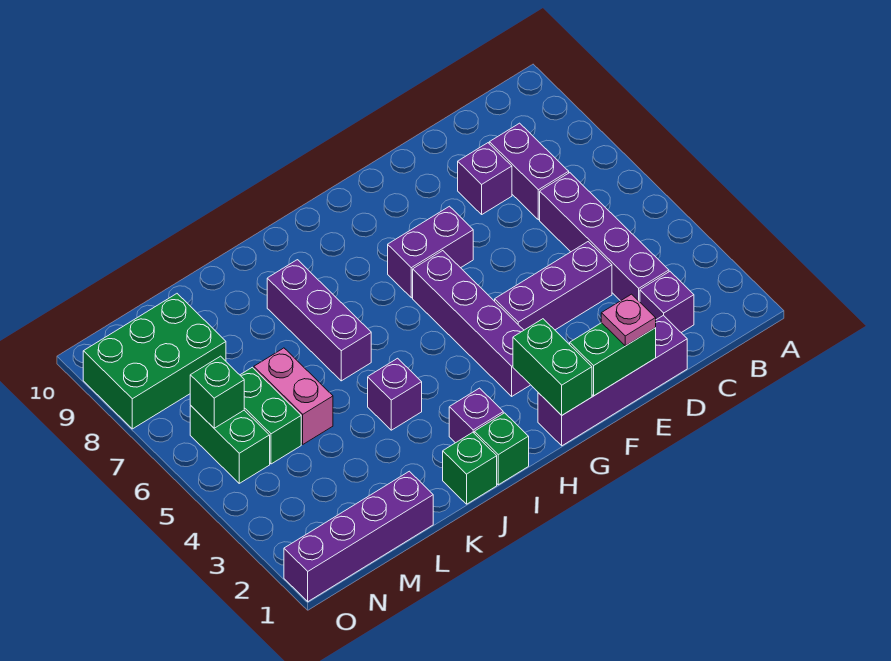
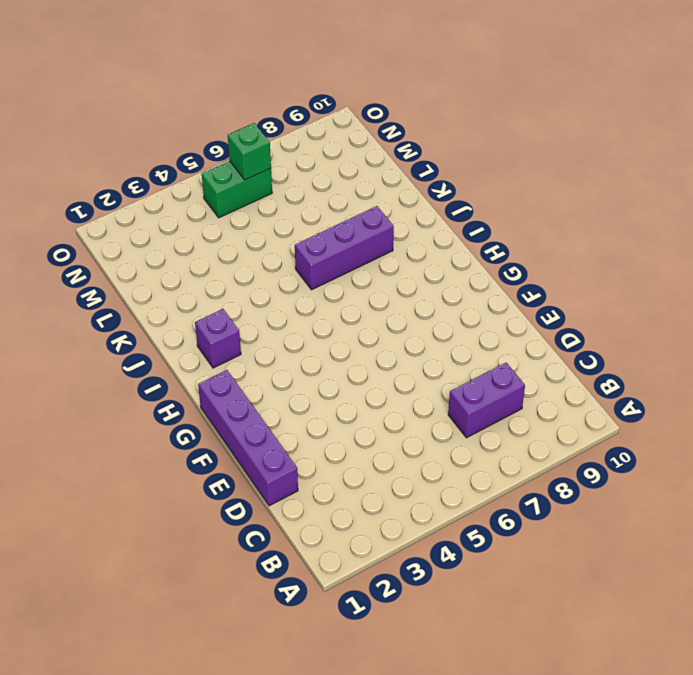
none -> purple brick C2 level 1
none -> purple brick C3:C6 level 1
none -> purple brick D4:F4 level 1

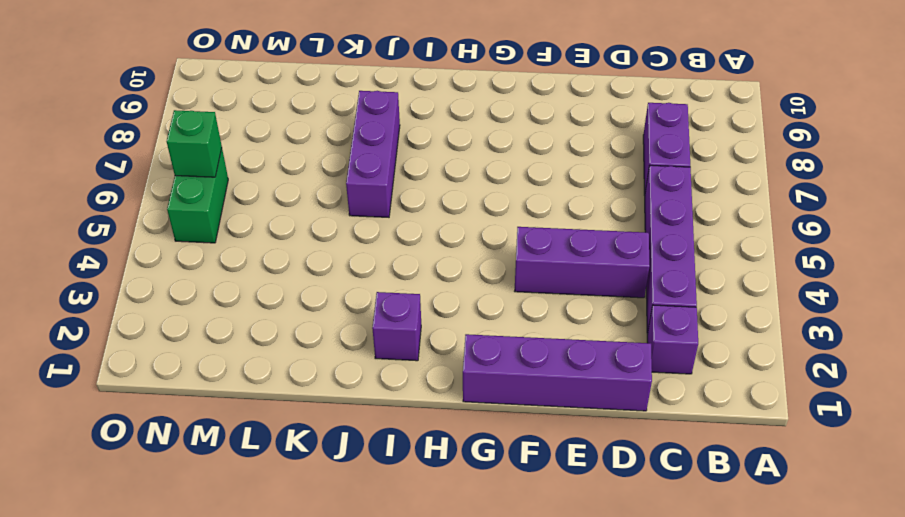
none -> purple brick D8 level 1
none -> purple brick F7:G7 level 1
none -> purple brick G3:G6 level 1

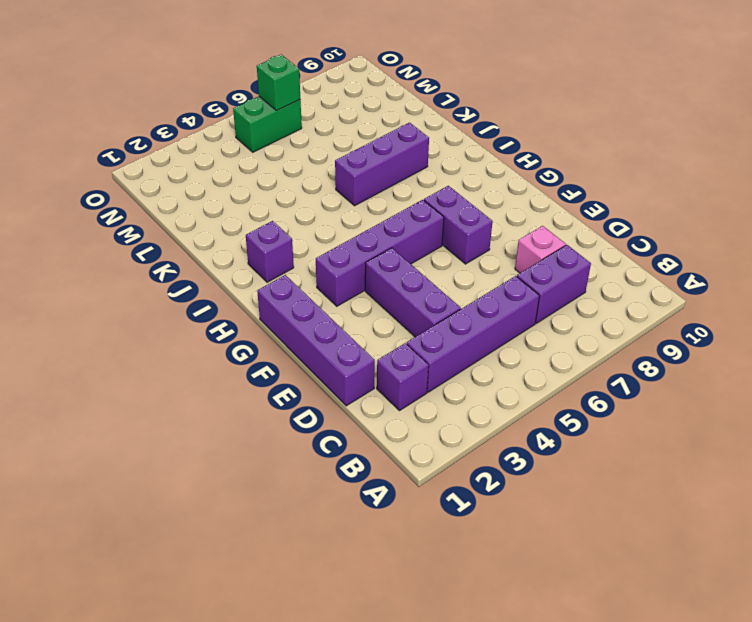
pink brick D8 level 1 -> purple brick D8 level 1
none -> green brick I1 level 1
none -> green brick J1 level 1
none -> purple brick J4 level 1

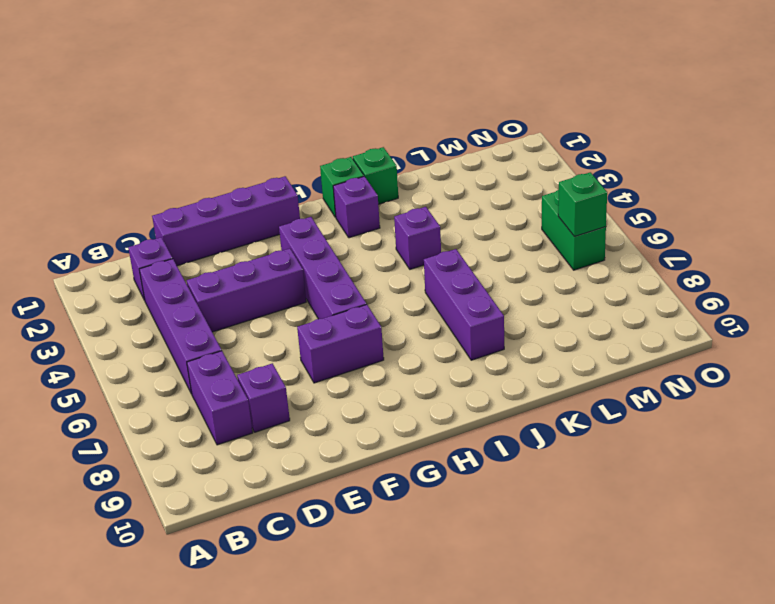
none -> purple brick L1:O1 level 1
none -> pink brick L5:L6 level 1
none -> green brick M5:M6 level 1

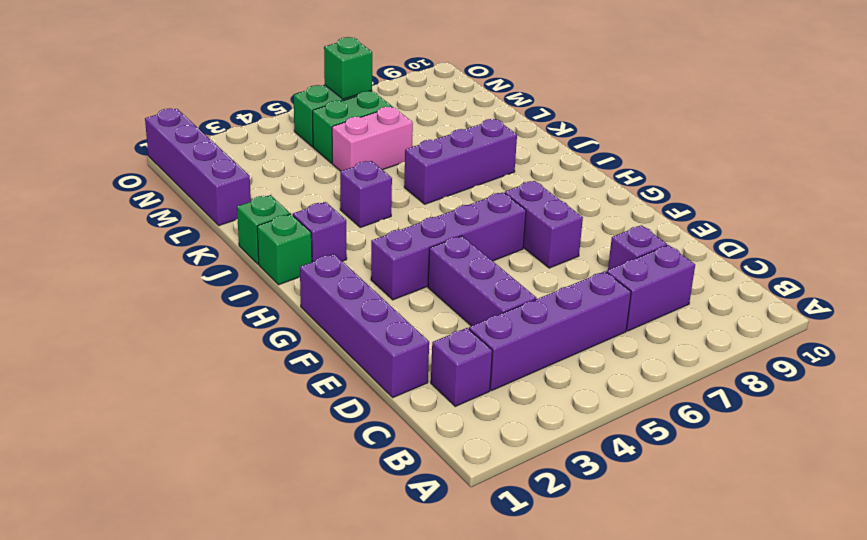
none -> green brick M8:O9 level 1
none -> green brick E1:F1 level 2
none -> green brick G1:G2 level 2

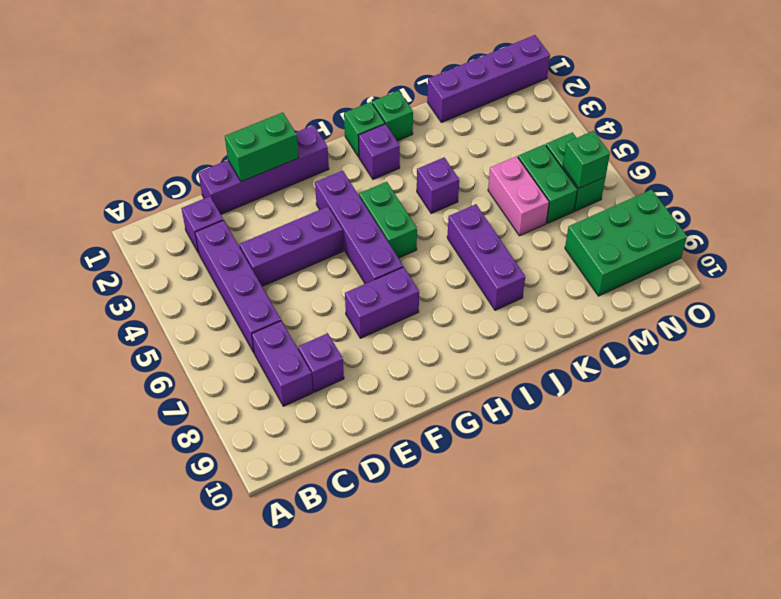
green brick H4:H5 level 1 -> green brick G1:G2 level 2
none -> pink plate E1 level 3

